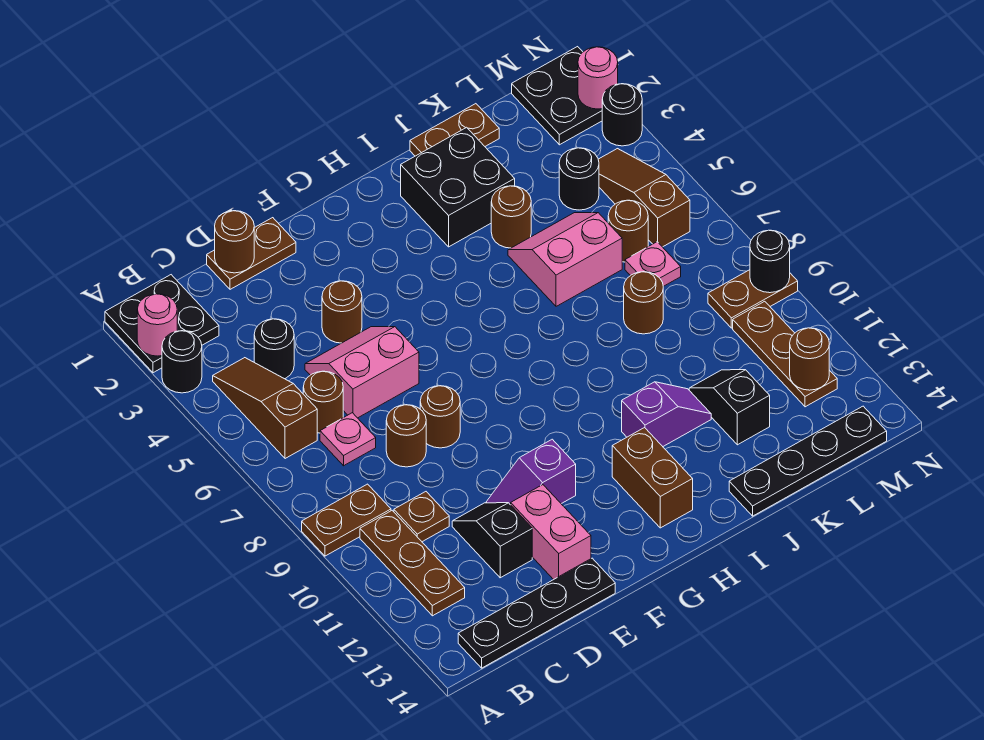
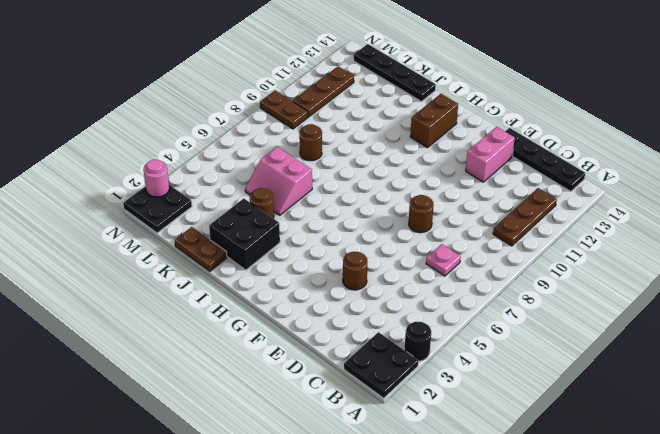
none -> brown plate A9:B9 level 1
none -> brown slope B4:B6 level 1 top 6
none -> black round brick C4 level 1
none -> brown round brick C6 level 1

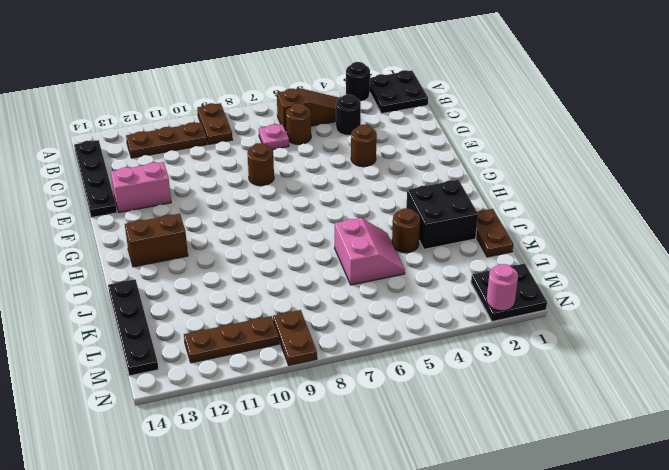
none -> brown plate C10 level 1
none -> brown plate D1:E1 level 1
none -> pink slope D5:E6 level 1 top 6
none -> brown round brick D8 level 1

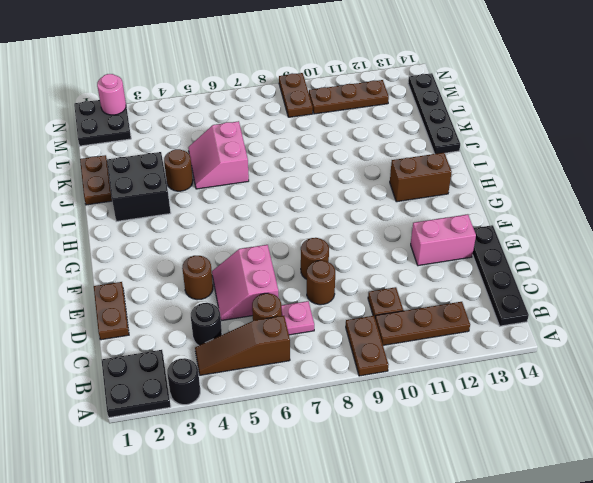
none -> black slope D11:D12 level 1 top 12
none -> purple slope E11:F11 level 1 top F
none -> purple slope I11:J11 level 1 top I
none -> brown round brick K8 level 1

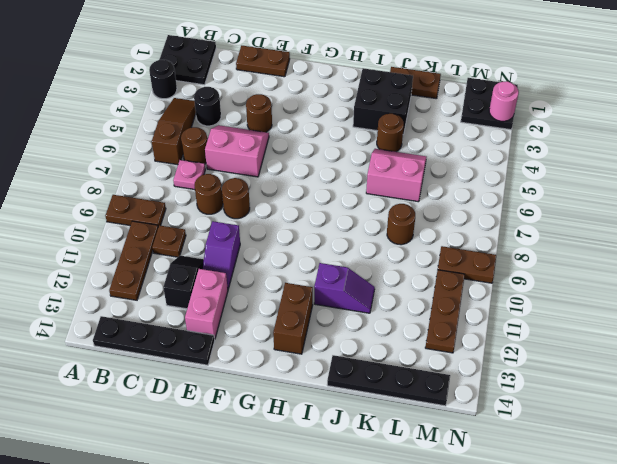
purple slope E10:E11 level 1 top 10 -> purple slope E11:F11 level 1 top F
none -> black slope K11:K12 level 1 top 12
none -> black round brick L4 level 1
none -> brown round brick L6 level 1
none -> pink plate L7 level 1

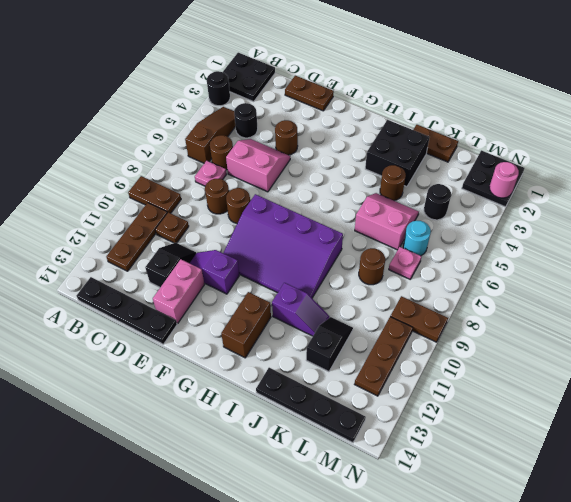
purple slope F8:I10 level 1 top 8 -> none
cyan round brick L6 level 1 -> brown round brick L6 level 1
none -> brown slope M4:M6 level 1 top 6
none -> black round brick N3 level 1
none -> pink round brick A2 level 2
none -> brown round brick D1 level 2

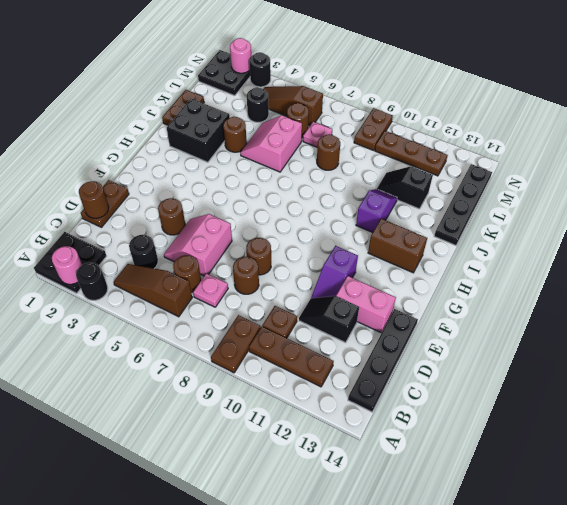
none -> brown round brick M12 level 2
none -> black round brick N9 level 2

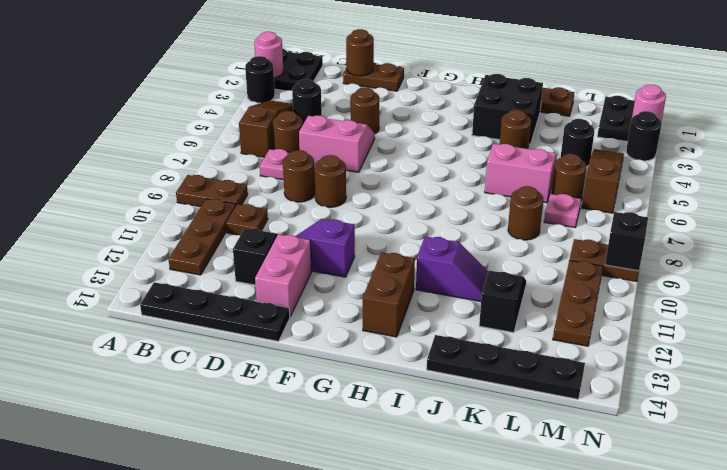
black brick N9 level 2 -> black round brick N9 level 2
none -> brown round brick M12 level 2

